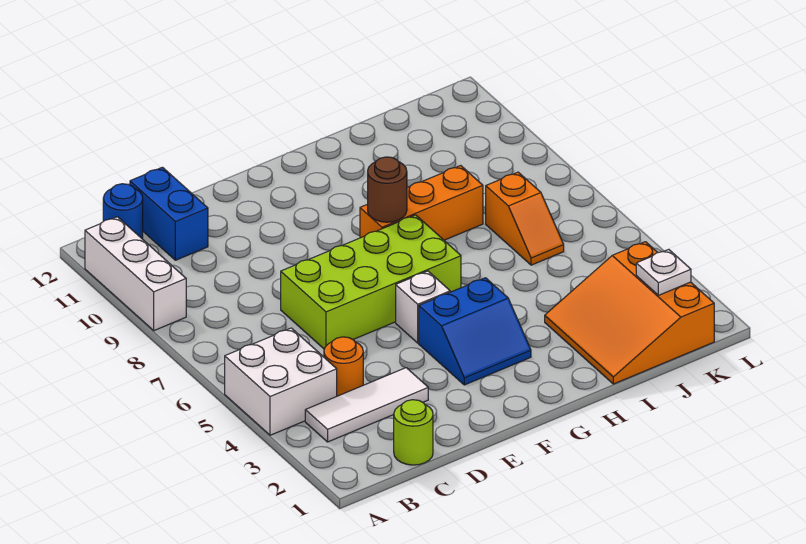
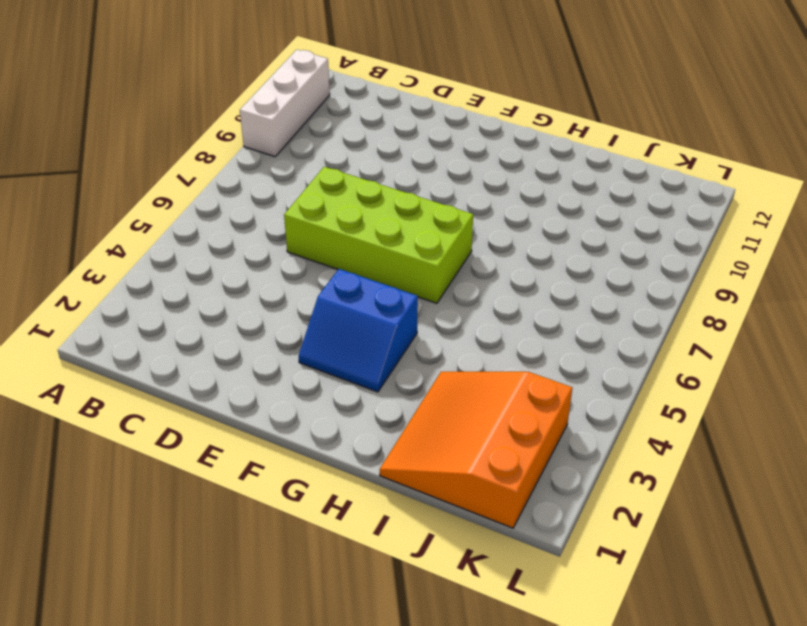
none -> white brick A4:B5 level 1
none -> white tile B3:D3 level 1
none -> blue round brick B12 level 1

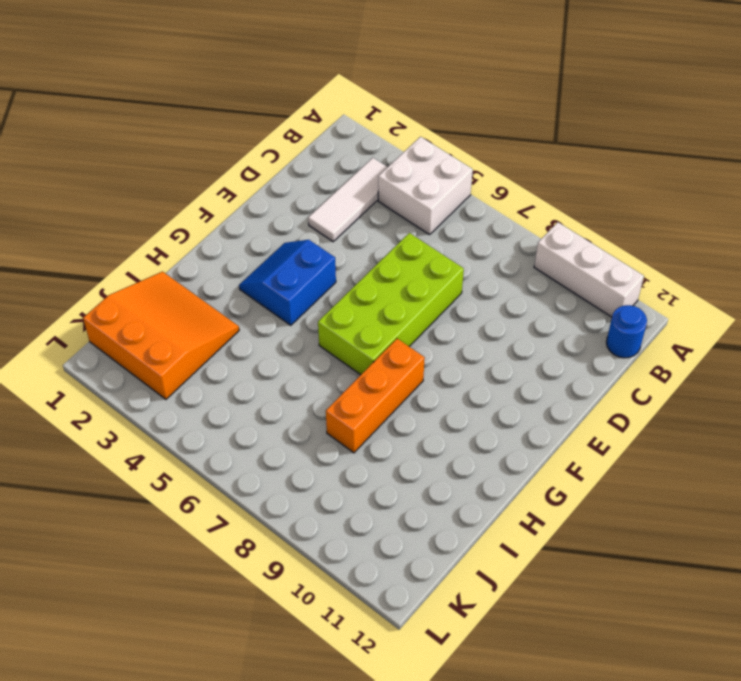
none -> lime round brick C1 level 1
none -> orange round brick C4 level 1
none -> blue brick C11:C12 level 1

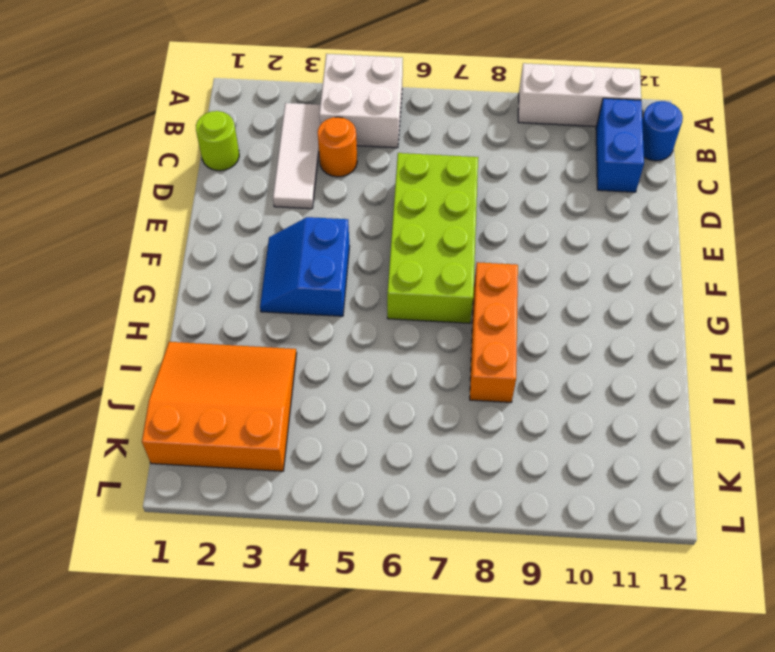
blue brick B11:C11 level 1 -> blue brick C11:C12 level 1
none -> white brick F5 level 1
none -> orange slope J6:J7 level 1 top 7
none -> brown round brick G8 level 2

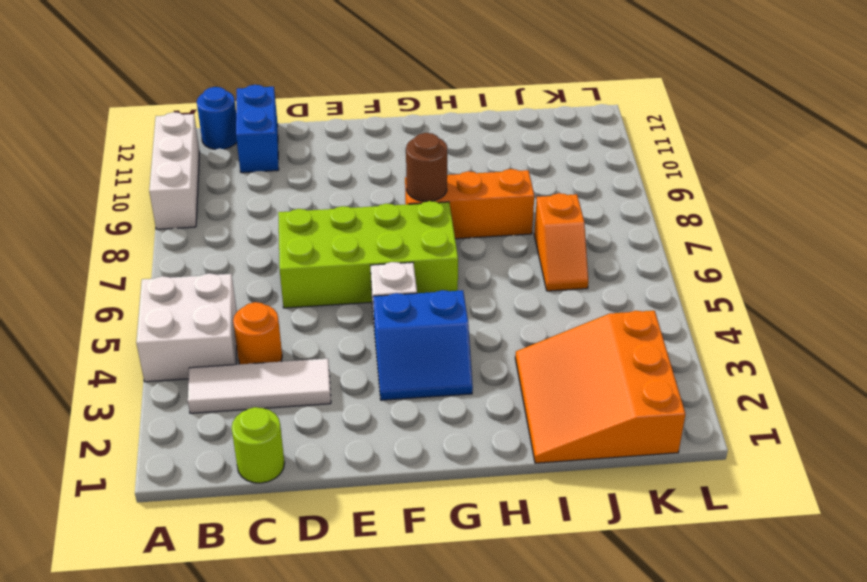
none -> white plate K2 level 2

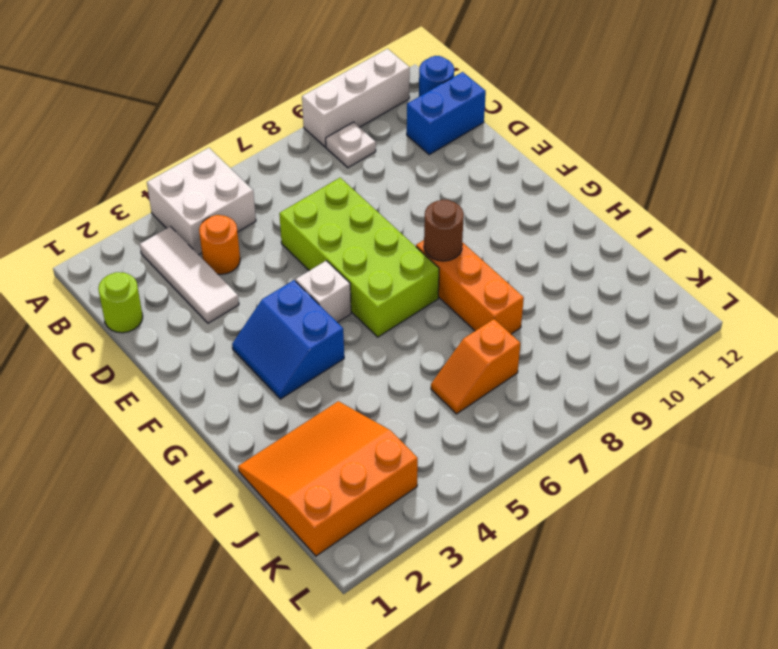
white plate B9 level 1 -> white plate K2 level 2

